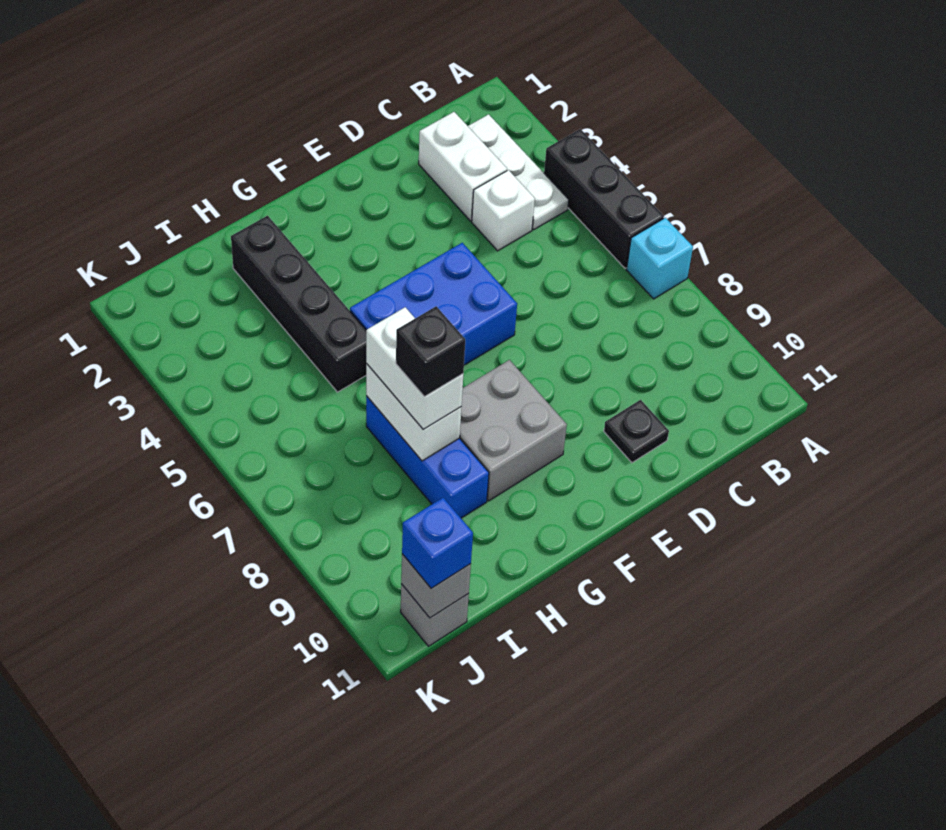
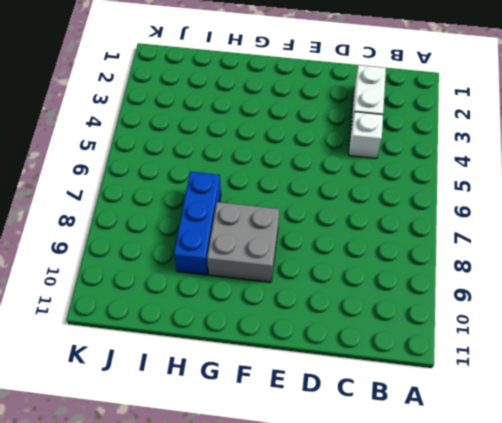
none -> black brick A4:A6 level 1
none -> cyan brick A7 level 1
none -> white plate B2:B4 level 1

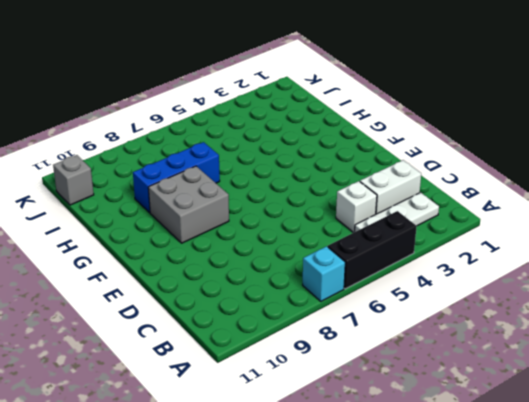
none -> black plate D10 level 1
none -> blue brick E5:G6 level 1
none -> black brick H2:H5 level 1

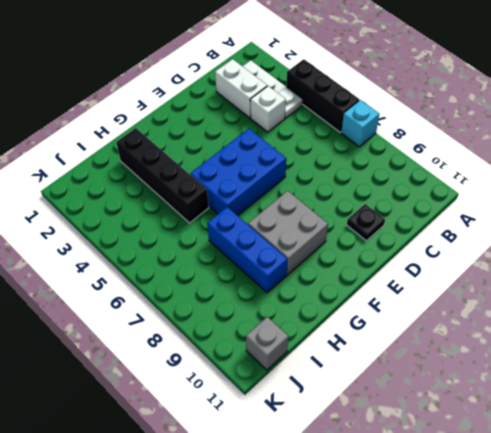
none -> white brick H7:H8 level 2
none -> grey brick J11 level 2
none -> white brick H7:H8 level 3

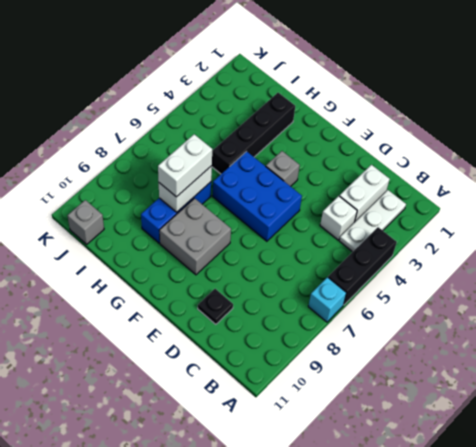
grey brick F4 level 1 -> grey brick J11 level 2
none -> blue brick J11 level 3
none -> black brick H8 level 4

